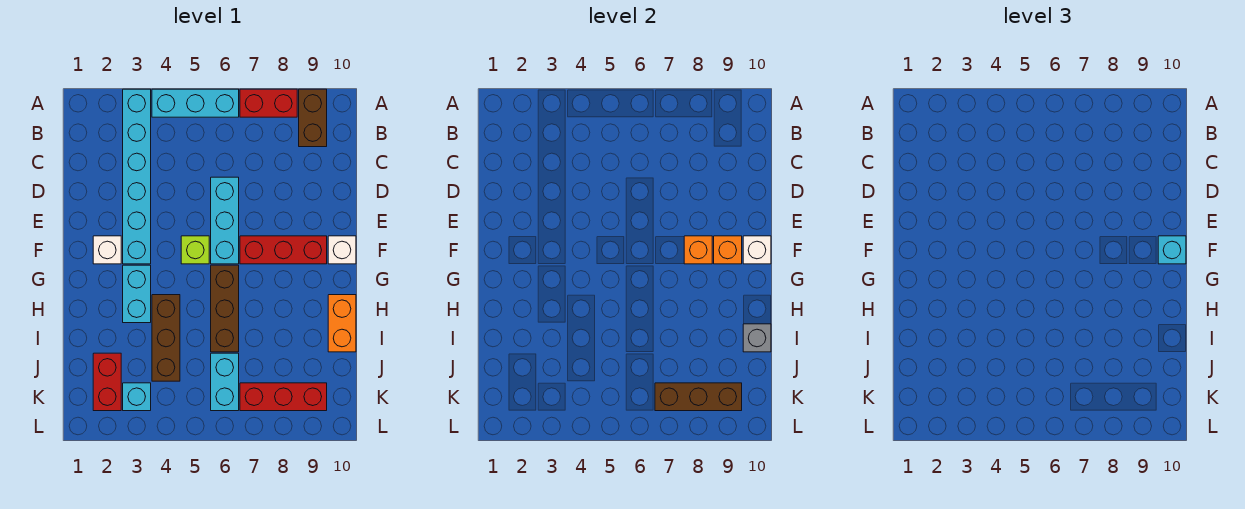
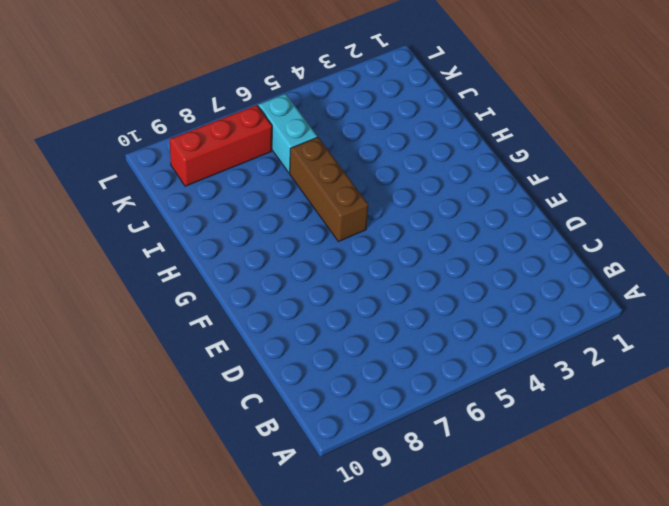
none -> cyan brick A3:F3 level 1
none -> cyan brick A4:A6 level 1
none -> red brick A7:A8 level 1

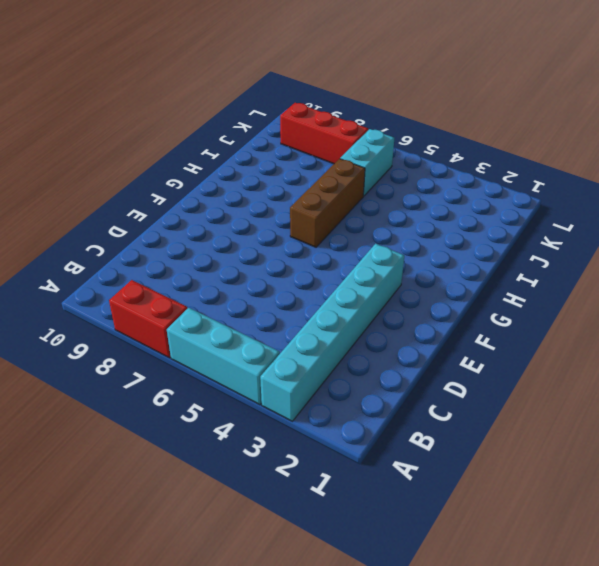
none -> brown brick A9:B9 level 1
none -> cyan brick D6:F6 level 1
none -> white brick F2 level 1

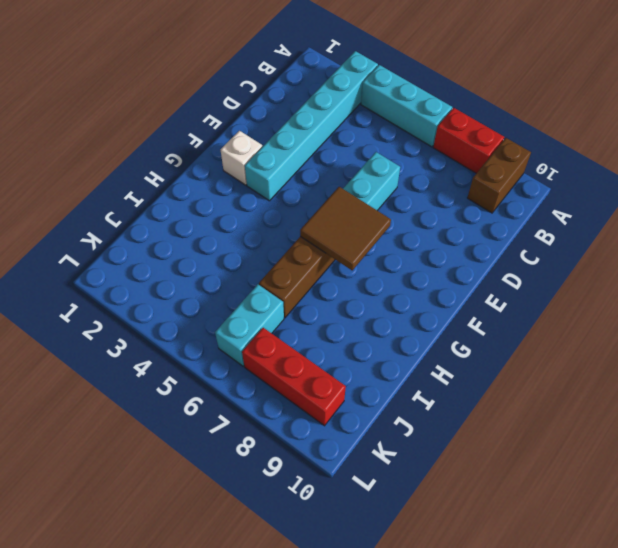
brown tile F6:G7 level 2 -> none
none -> lime brick F5 level 1
none -> red brick F7:F9 level 1
none -> white brick F10 level 1

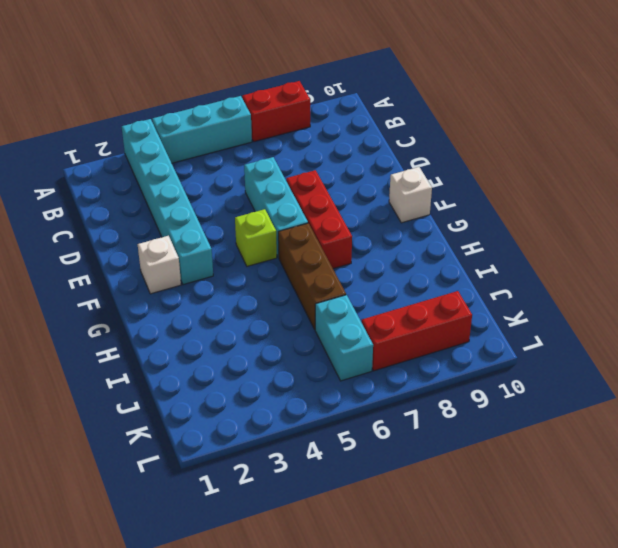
red brick E7:G7 level 1 -> red brick F7:F9 level 1
none -> brown brick A9:B9 level 1
none -> cyan brick G3:H3 level 1
none -> brown brick H4:J4 level 1

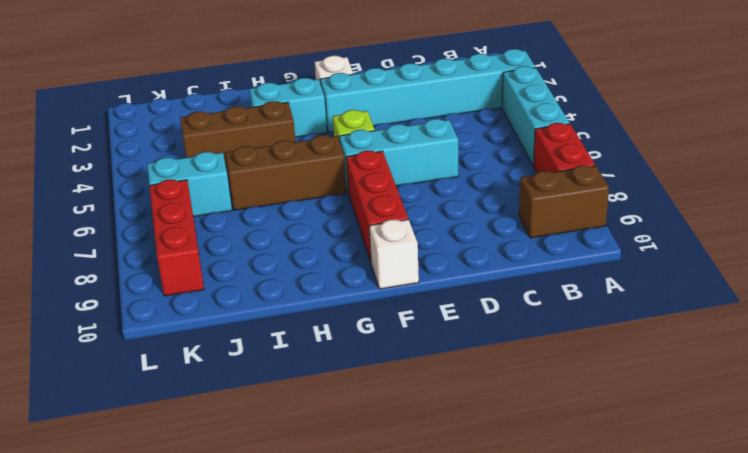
none -> orange brick H10:I10 level 1
none -> red brick J2:K2 level 1
none -> cyan brick K3 level 1

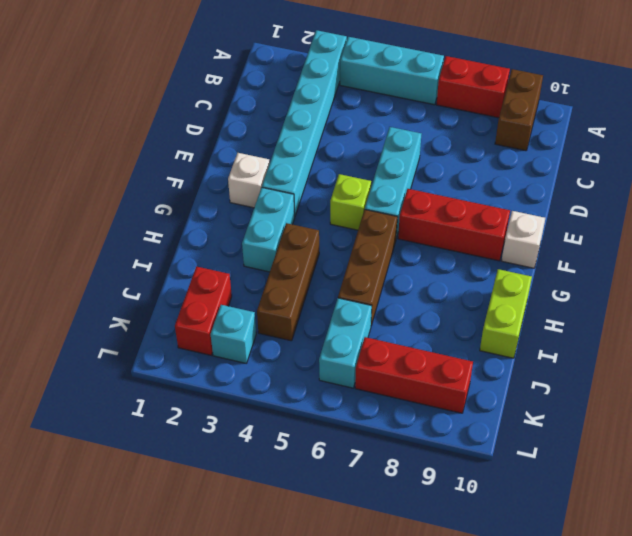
lime brick H10:I10 level 1 -> orange brick H10:I10 level 1
none -> orange brick F8 level 2
none -> orange brick F9 level 2
none -> white brick F10 level 2

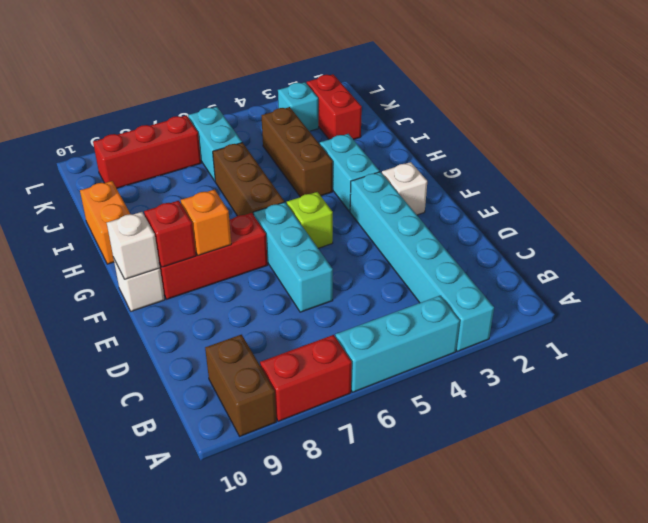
red brick F9 level 2 -> orange brick F9 level 2
none -> grey brick I10 level 2
none -> brown brick K7:K9 level 2
none -> cyan brick F10 level 3

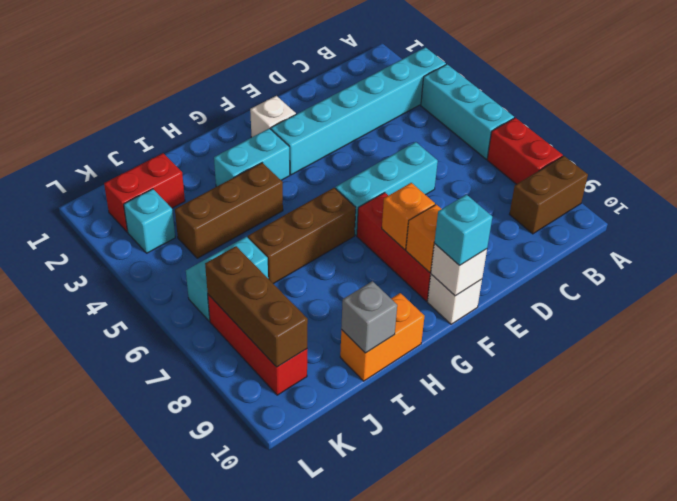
none -> lime brick F5 level 1

